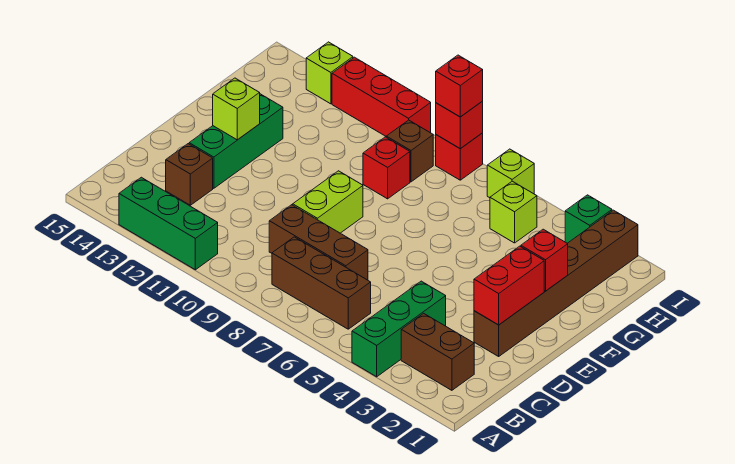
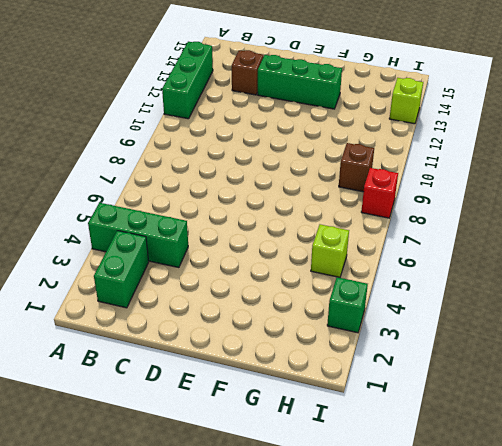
green brick B2:B3 level 1 -> brown brick B2:B3 level 1
none -> brown brick B6:B8 level 1
none -> brown brick C7:C9 level 1
none -> brown brick D2:I2 level 1

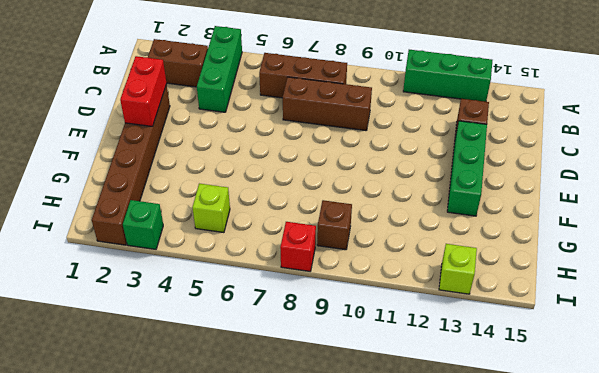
none -> lime brick D9:E9 level 1
none -> red brick G9 level 1
none -> lime brick I6 level 1

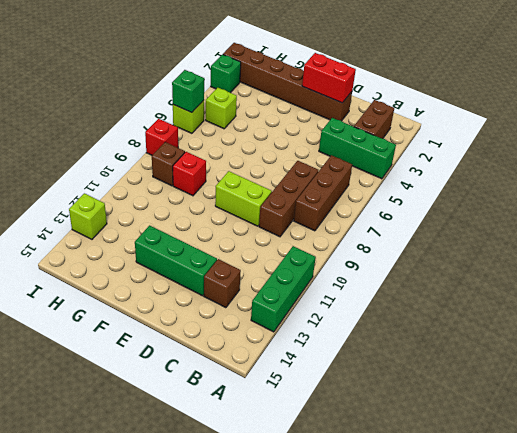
green brick I6 level 2 -> none
none -> red brick I10:I12 level 1
none -> lime brick E13 level 2
none -> red brick F2 level 2

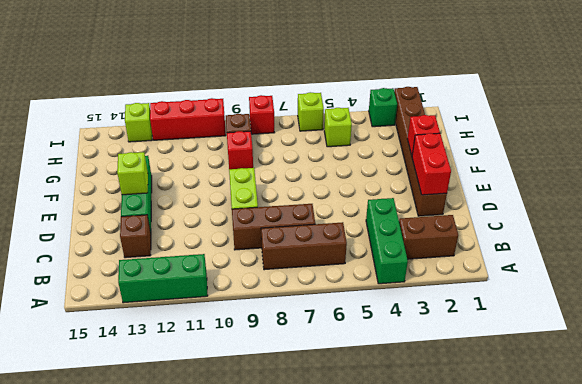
none -> red brick I8 level 2
none -> red brick I8 level 3

